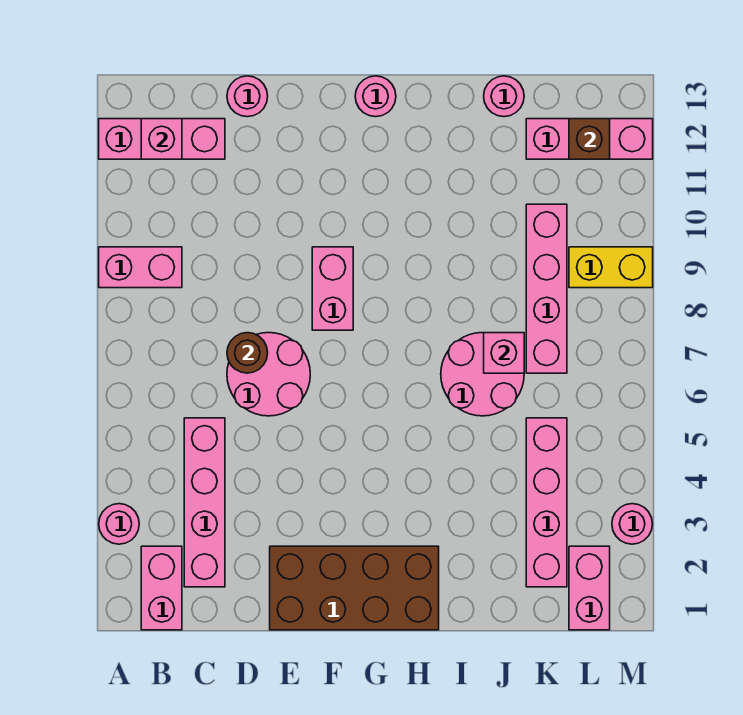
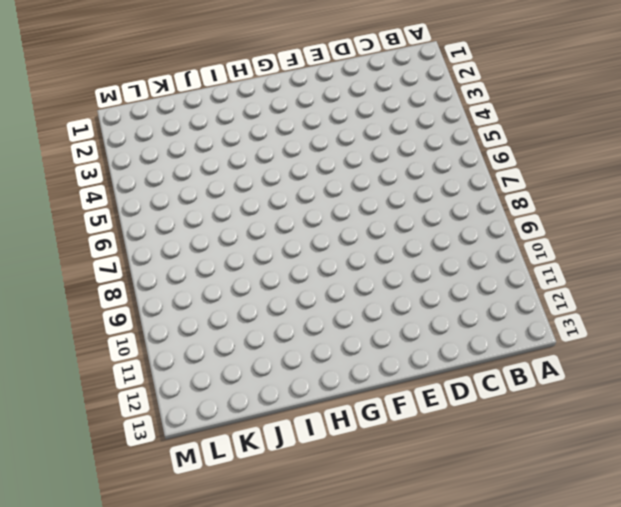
none -> pink round brick A3 level 1
none -> pink brick A9:B9 level 1
none -> pink brick A12:C12 level 1

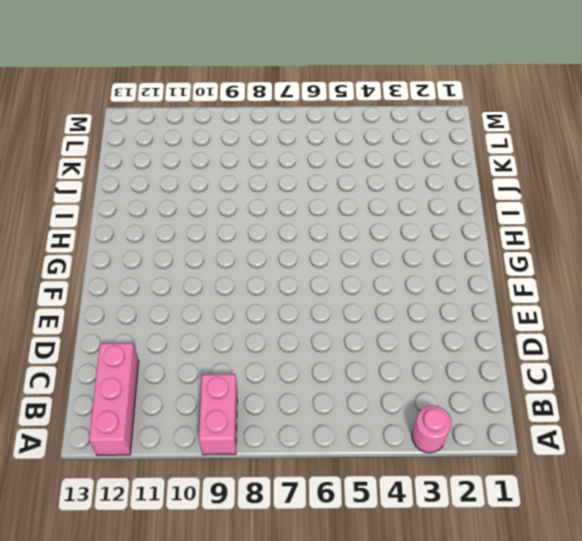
none -> pink brick B1:B2 level 1
none -> pink brick C2:C5 level 1
none -> pink round brick D6:E7 level 1

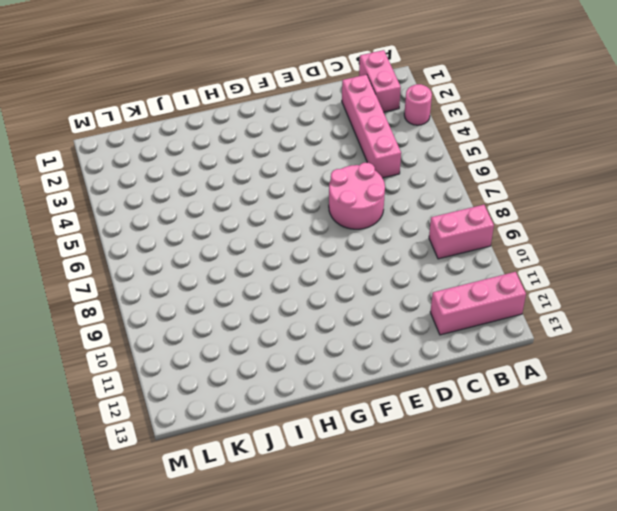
none -> pink round brick D13 level 1
none -> brown brick E1:H2 level 1
none -> pink brick F8:F9 level 1

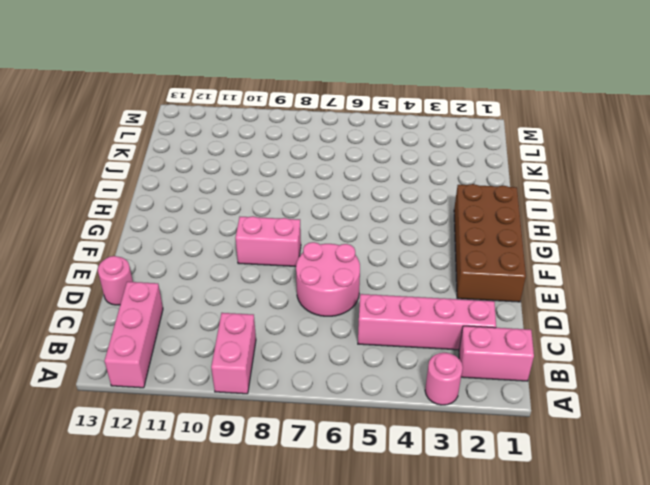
none -> pink round brick G13 level 1
none -> pink round brick I6:J7 level 1
none -> pink round brick J13 level 1

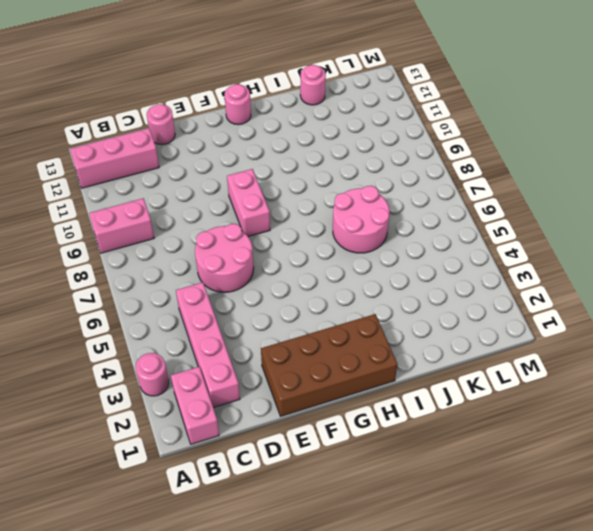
none -> pink brick K2:K5 level 1
none -> pink brick K7:K10 level 1
none -> pink brick K12:M12 level 1

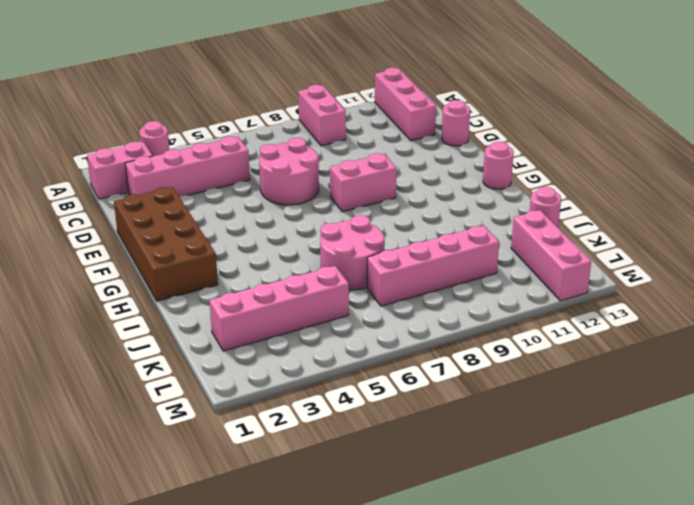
none -> pink brick L1:L2 level 1
none -> yellow brick L9:M9 level 1
none -> pink round brick M3 level 1

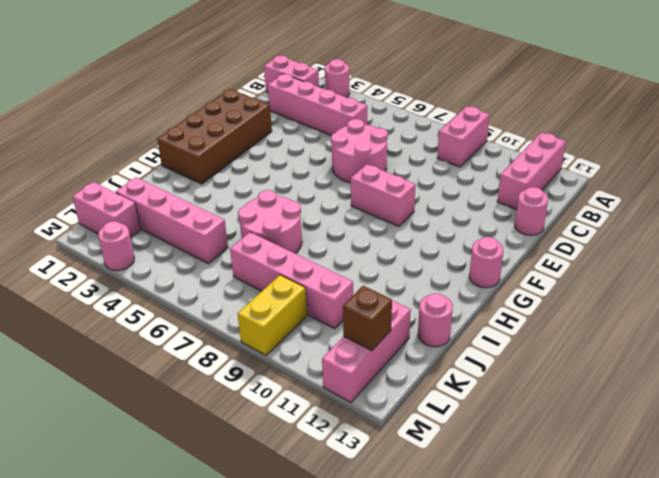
none -> pink brick B12 level 2
none -> brown round brick D7 level 2
none -> pink brick J7 level 2

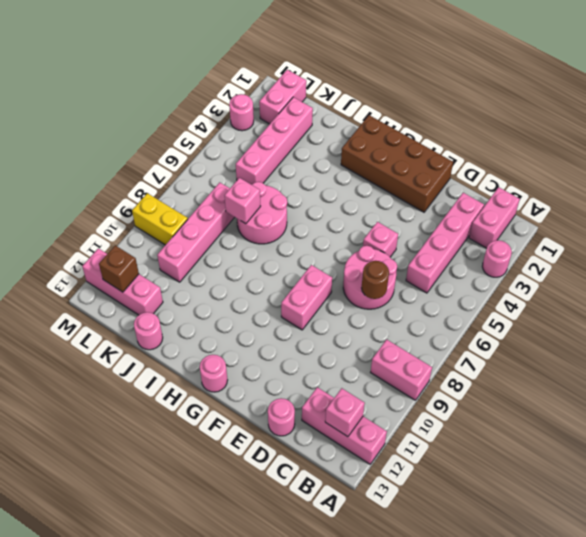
pink brick E5 level 1 -> none

